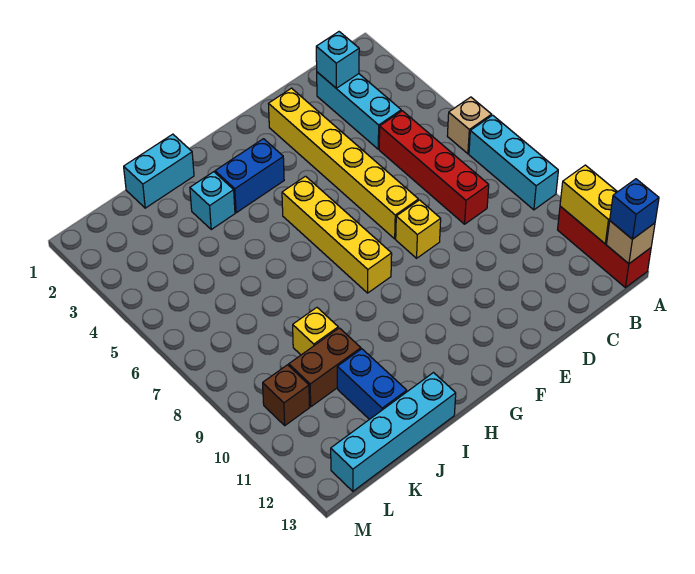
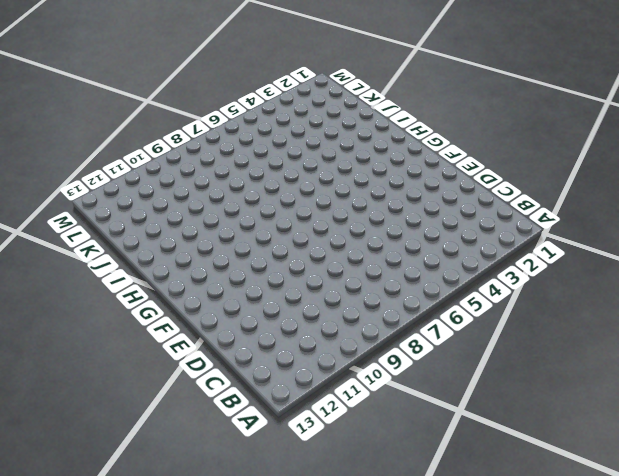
none -> tan brick A6 level 1
none -> cyan brick A7:A9 level 1
none -> red brick A11:A13 level 1

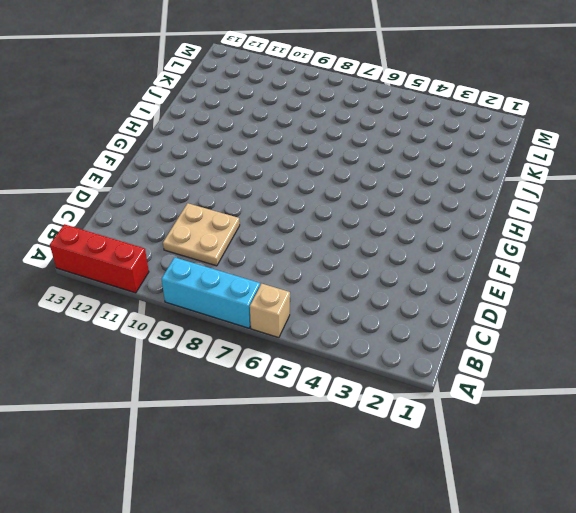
tan plate C9:D10 level 1 -> none
none -> cyan brick C2:C4 level 1
none -> red brick C5:C8 level 1
none -> yellow brick E2:E7 level 1

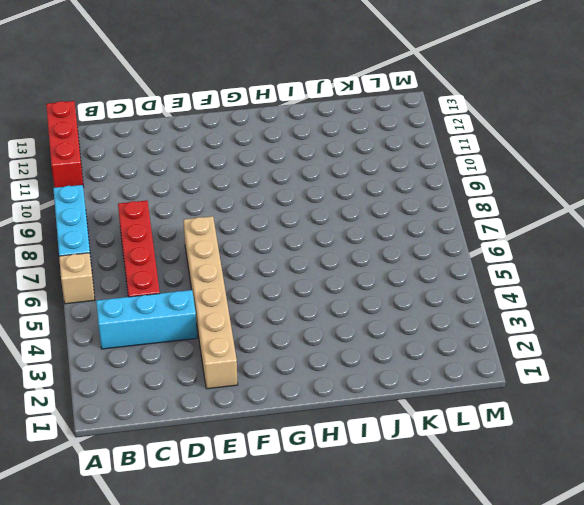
cyan brick B4:D4 level 1 -> cyan brick C2:C4 level 1
tan brick E2:E7 level 1 -> yellow brick E2:E7 level 1
none -> yellow brick E8 level 1
none -> blue brick G3:H3 level 1
none -> yellow brick G5:G8 level 1

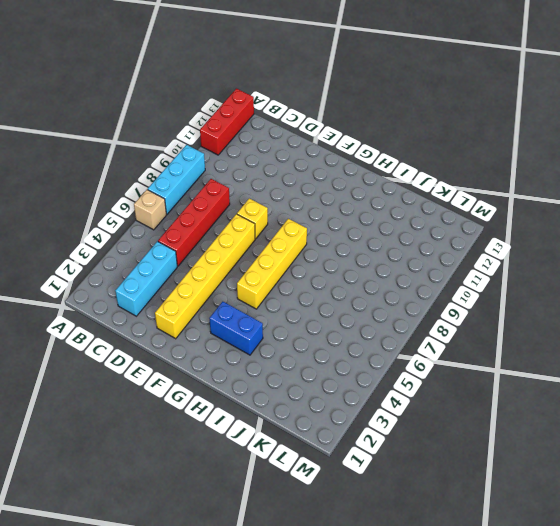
none -> cyan brick I1:J1 level 1
none -> cyan brick I3 level 1
none -> cyan brick I13:L13 level 1

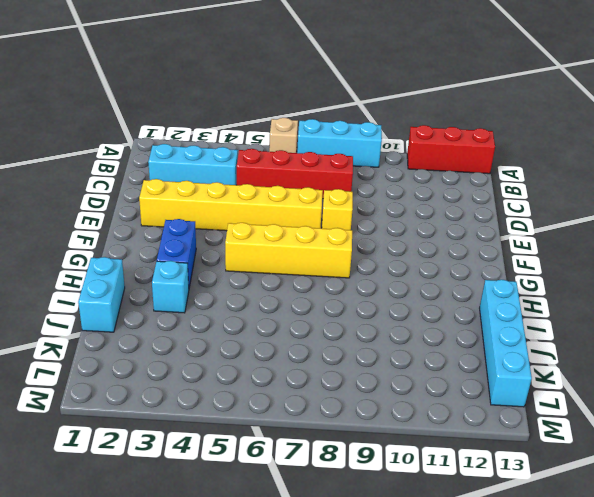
none -> yellow brick J9 level 1
none -> brown brick J10:K10 level 1
none -> blue brick J11:J12 level 1

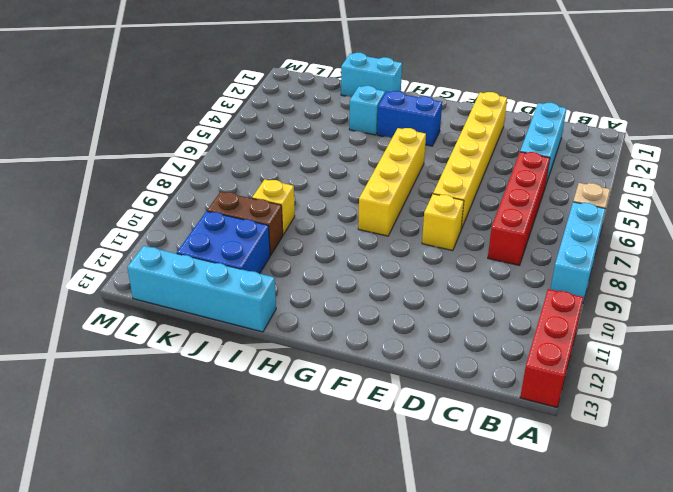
blue brick J11:K12 level 1 -> blue brick J11:J12 level 1
none -> brown brick L10 level 1
none -> yellow brick A11:A12 level 2
none -> tan brick A13 level 2

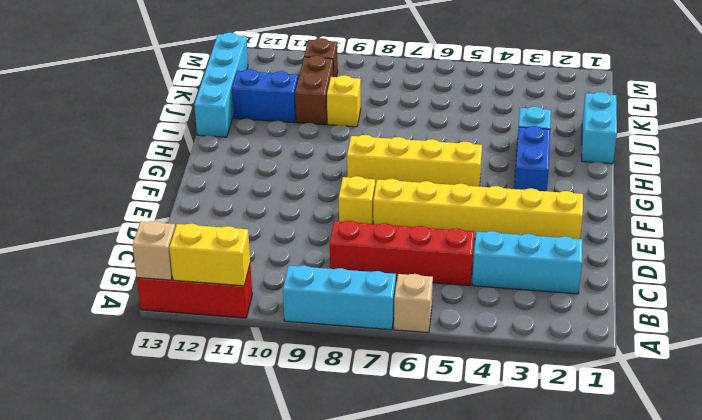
none -> cyan brick C2 level 2
none -> blue brick A13 level 3

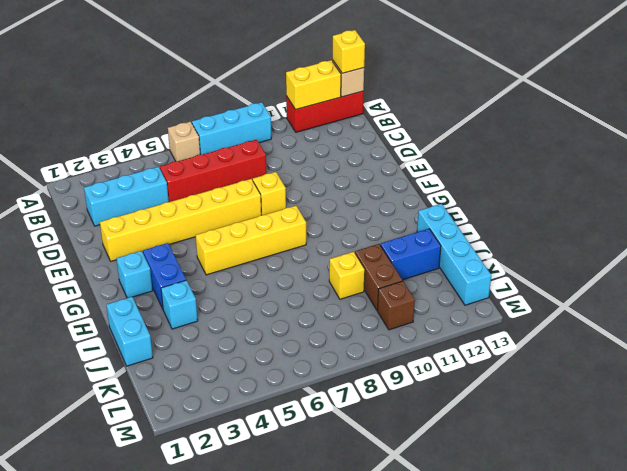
yellow brick A13 level 3 -> blue brick A13 level 3
cyan brick G2 level 1 -> cyan brick C2 level 2

